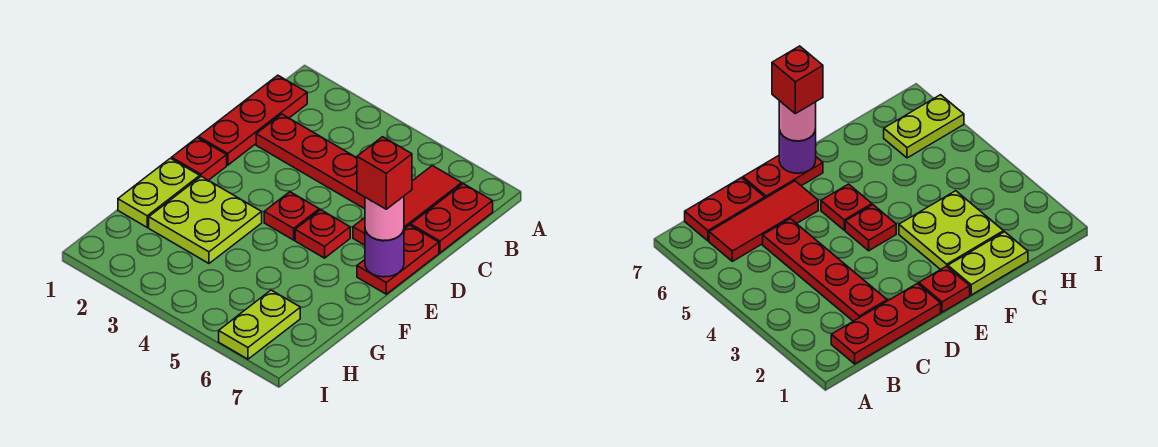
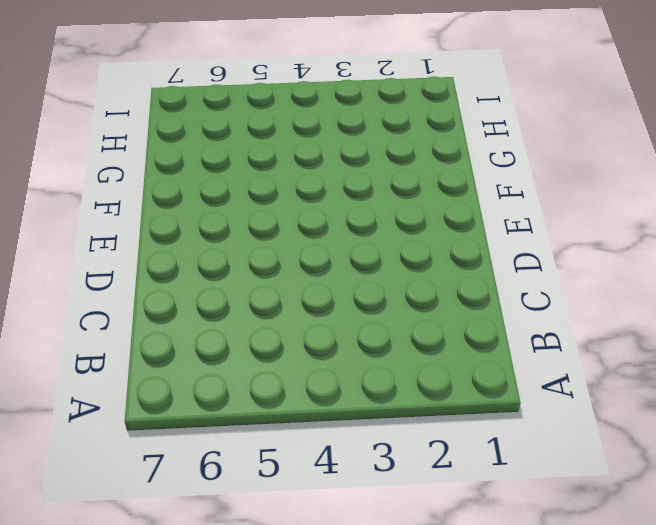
none -> red plate B1:D1 level 1
none -> red tile B6:D6 level 1
none -> red plate B7:C7 level 1

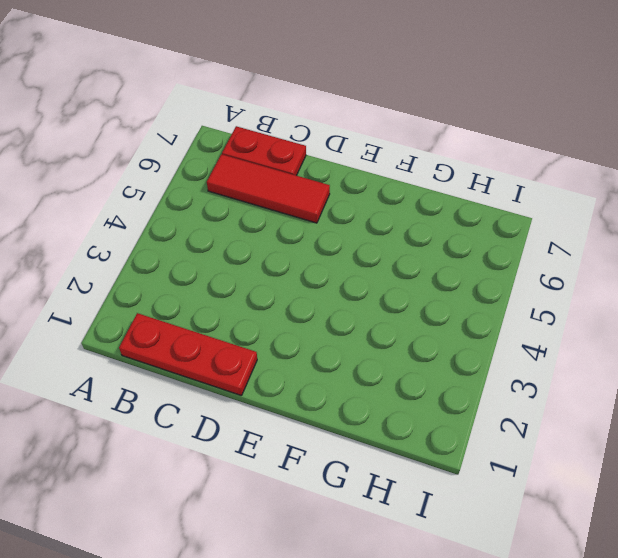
none -> red plate C2:C5 level 1
none -> red plate D7:E7 level 1
none -> red plate E1 level 1

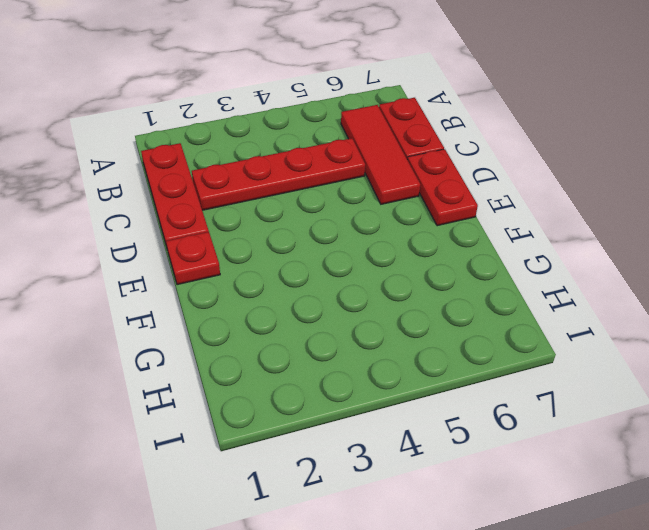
none -> red plate E4 level 1
none -> red plate E5 level 1
none -> lime plate F1:G1 level 1

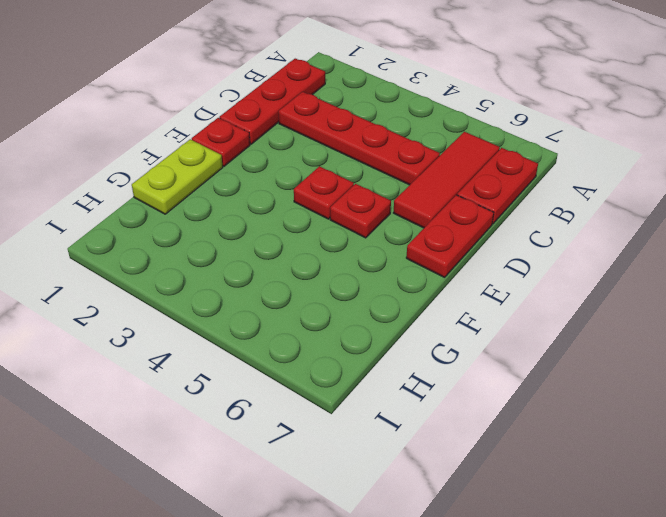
none -> lime plate F2:G3 level 1
none -> lime plate H6:I6 level 1
none -> purple round brick E7 level 2

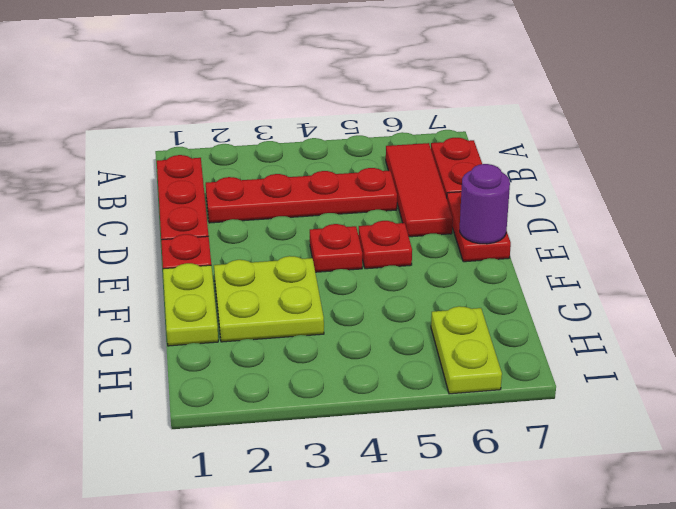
none -> pink round brick E7 level 3
none -> red brick E7 level 4

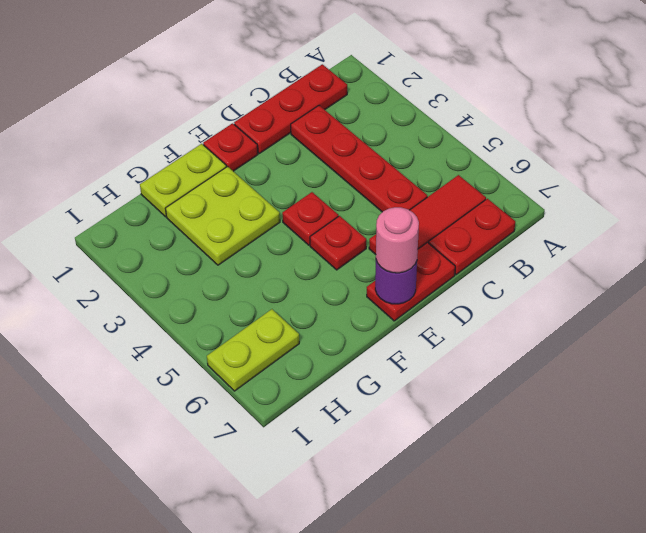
none -> red brick E7 level 4

